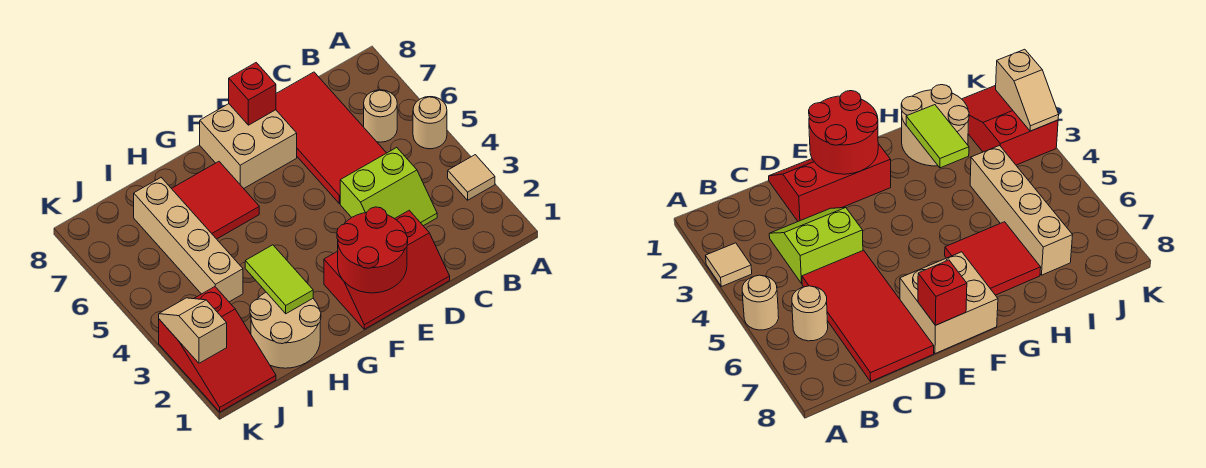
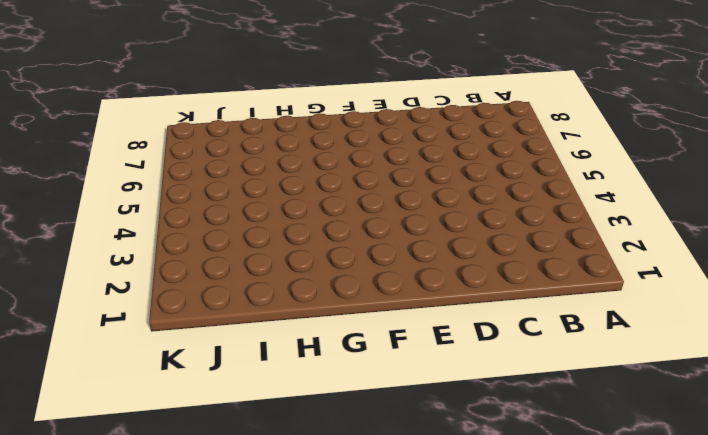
none -> tan tile A3 level 1
none -> tan round brick A5 level 1
none -> tan round brick B6 level 1

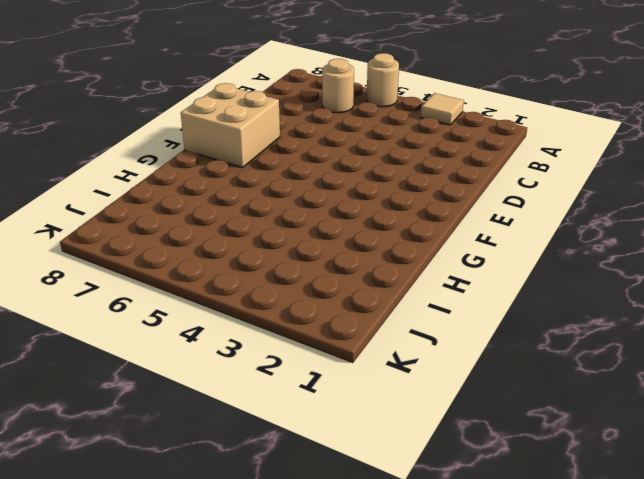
none -> lime slope C3:D4 level 1 top 4
none -> red tile C5:D8 level 1
none -> red slope D1:F2 level 1 top 2

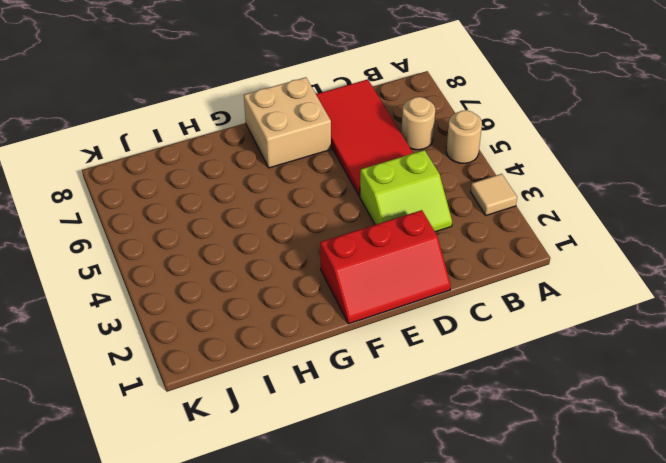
none -> red tile G6:H7 level 1
none -> tan round brick H1:I2 level 1
none -> tan brick I4:I7 level 1

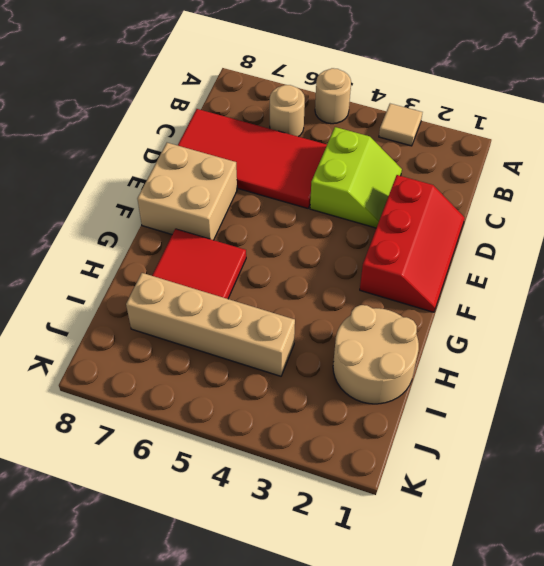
none -> red slope J1:K3 level 1 top 3
none -> red round brick E1:F2 level 2
none -> red brick E8 level 2

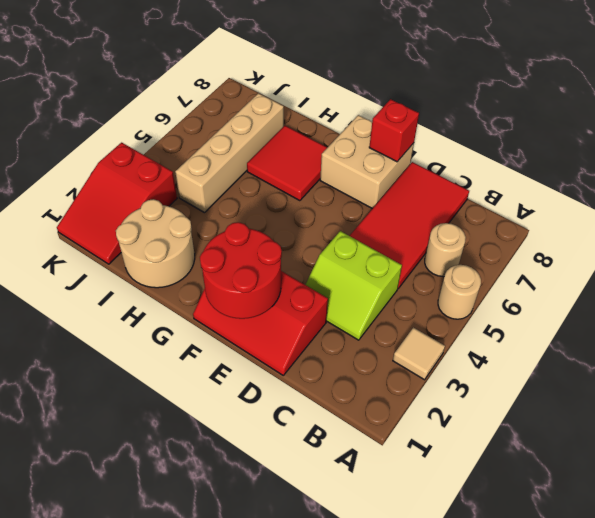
none -> lime tile H2:H3 level 2
none -> tan slope K2:K3 level 2 top 2

